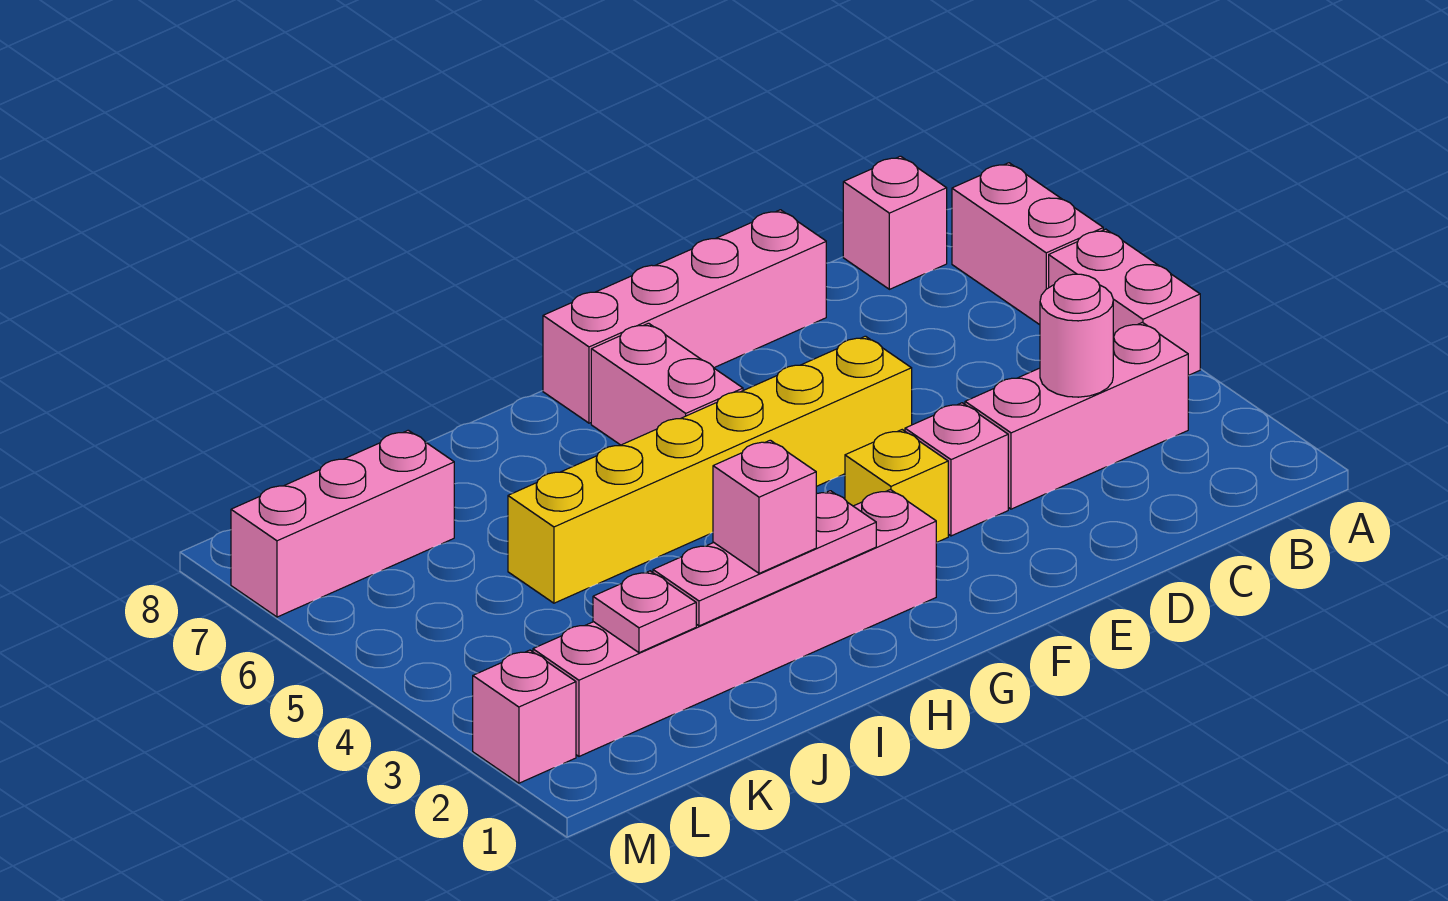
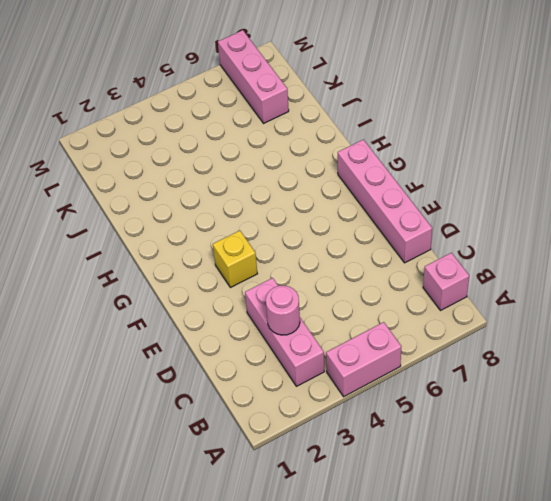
none -> pink brick A6:A7 level 1
none -> pink brick E3 level 1
none -> yellow brick E5:J5 level 1

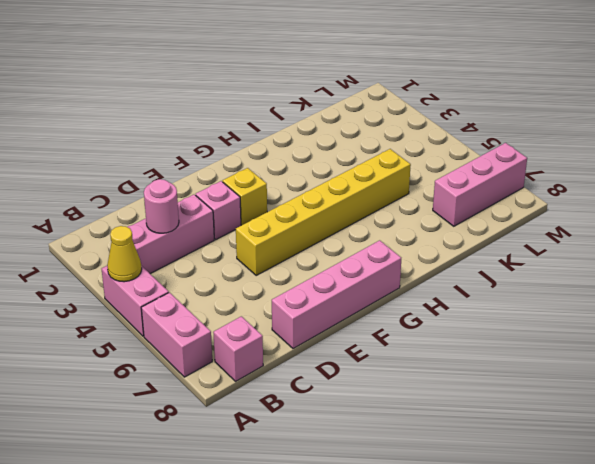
yellow cone A4 level 2 -> none
none -> pink brick G2:L2 level 1
none -> pink brick G6:G7 level 1
none -> pink brick M2 level 1

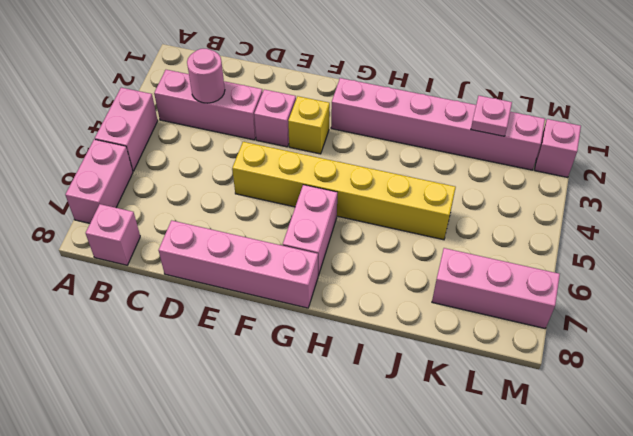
none -> pink plate H2:J2 level 2
none -> pink brick I2 level 3

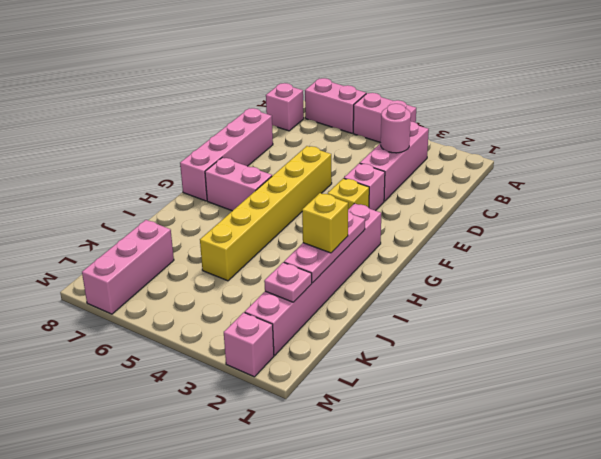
yellow brick I2 level 3 -> pink brick I2 level 3

